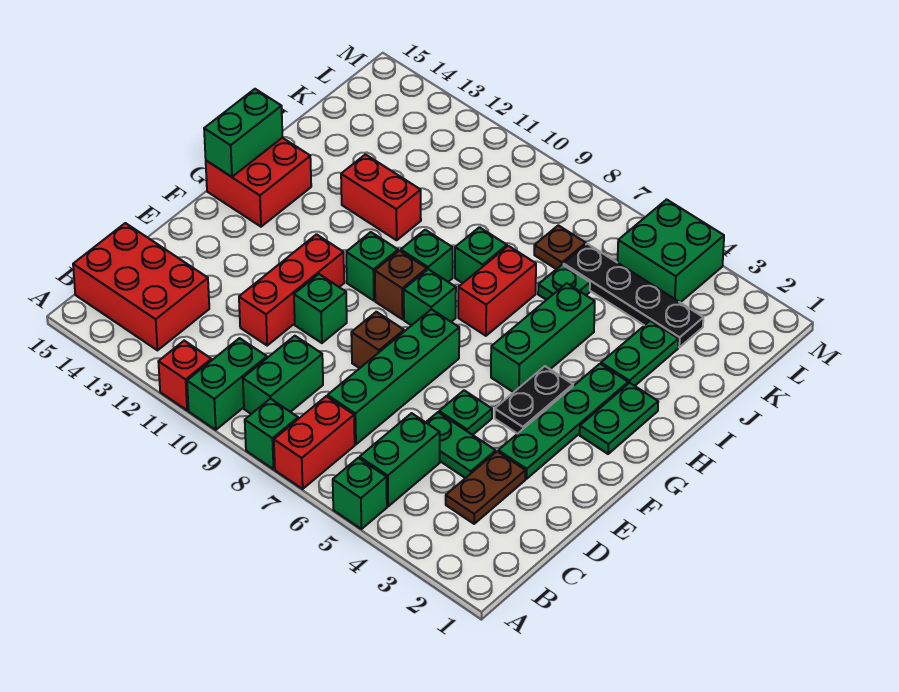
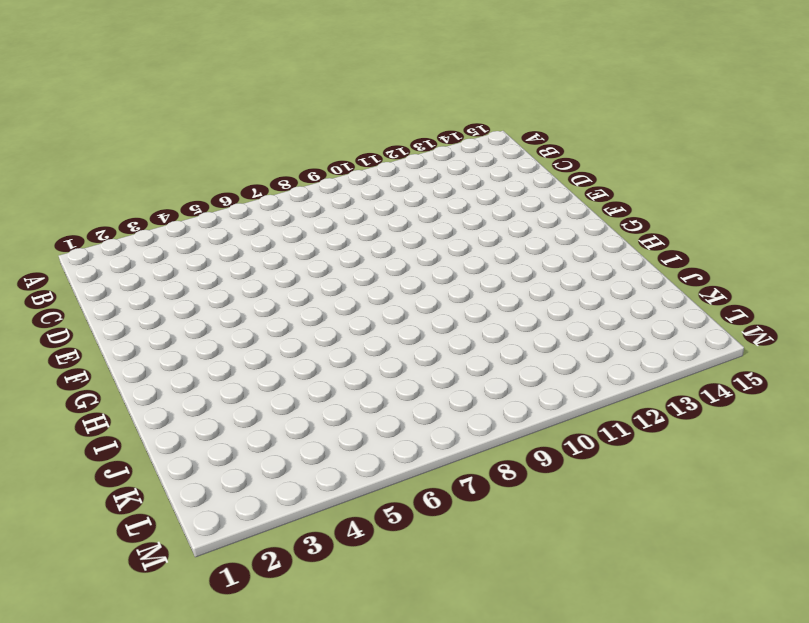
none -> green brick A5 level 1
none -> red brick A7:B7 level 1
none -> green brick A8 level 1
none -> green brick A10:B10 level 1

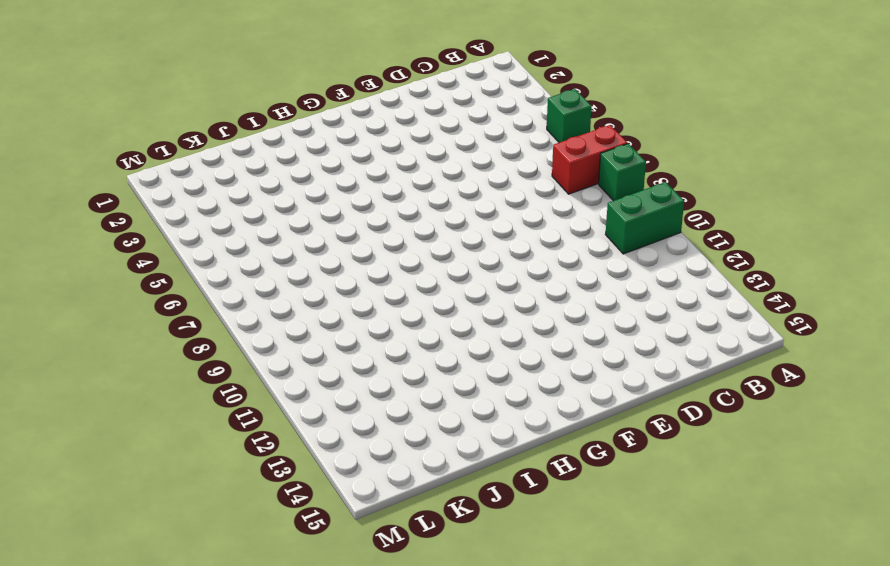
none -> red brick A11 level 1
none -> green brick B5:C5 level 1
none -> green brick B9:C9 level 1
none -> red brick B13:C15 level 1

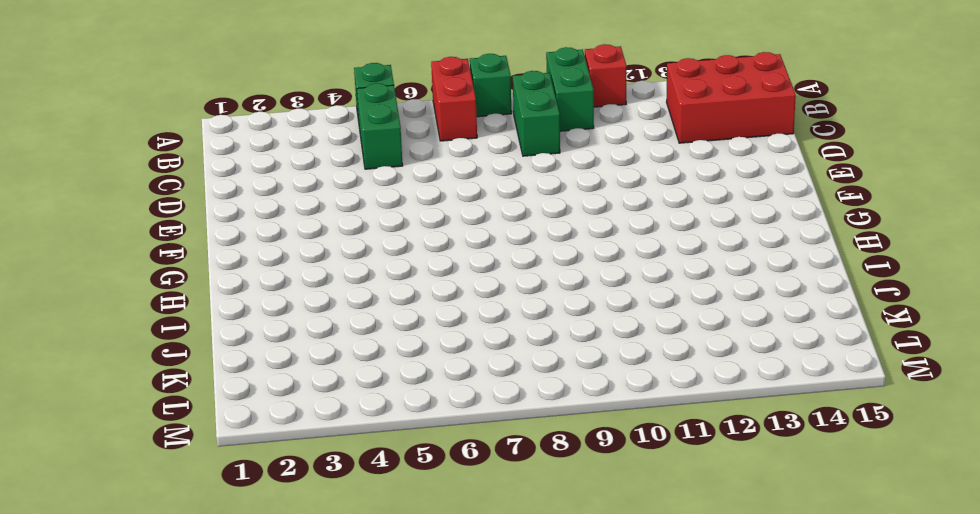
none -> brown plate C3:D3 level 1
none -> green brick C7:F7 level 1
none -> green plate D4:D5 level 1
none -> red brick D11:F11 level 1

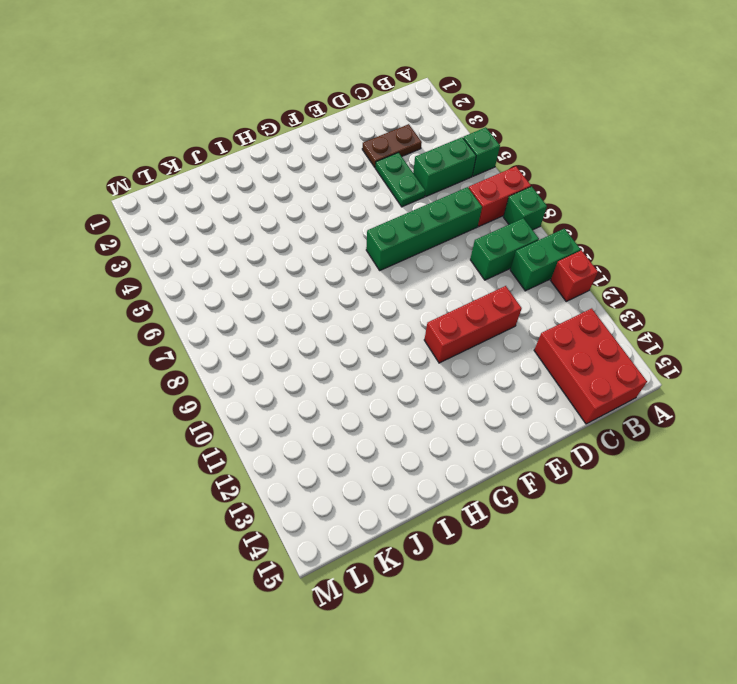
none -> green plate E3:H3 level 1
none -> green plate E5 level 1
none -> brown brick E8 level 1
none -> green brick E10 level 1

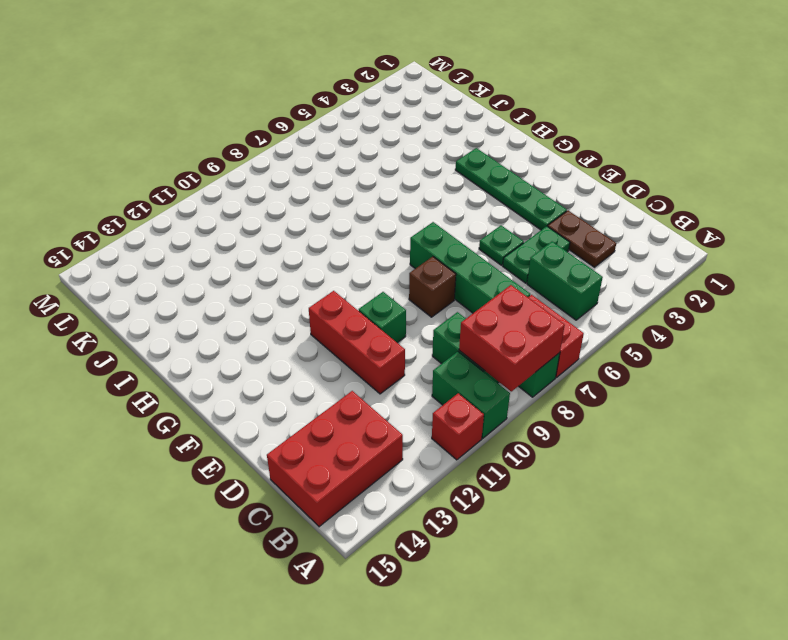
red brick A8:B9 level 2 -> red brick G14:H15 level 1
none -> green brick A5 level 1
none -> black plate F4:G4 level 1
none -> green plate G2:H2 level 1
none -> green brick G5:I5 level 1

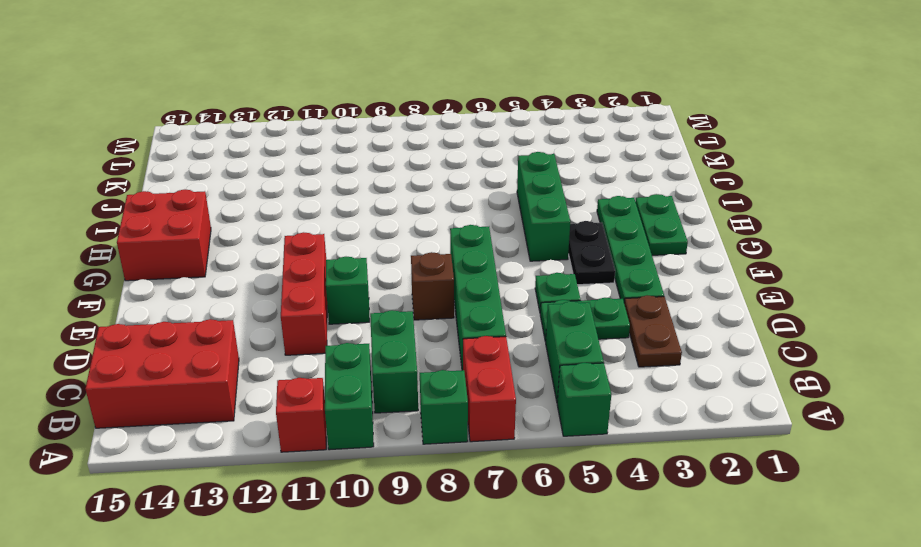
none -> green brick G8 level 1
none -> brown brick G9 level 1
none -> green brick G10 level 1
none -> red brick H7:I7 level 1

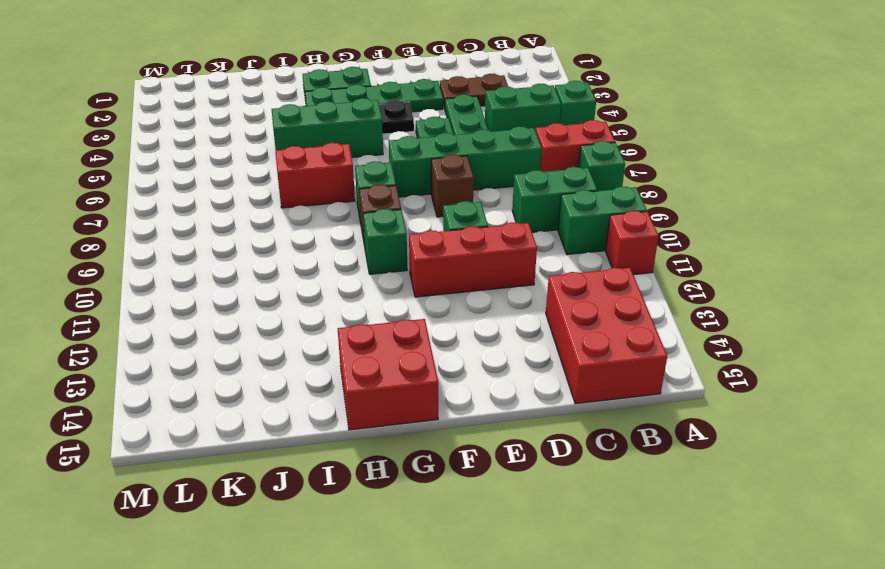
none -> green brick H9 level 1
none -> green plate I3:J3 level 1
none -> green brick I8 level 1
none -> red brick I11:I12 level 1

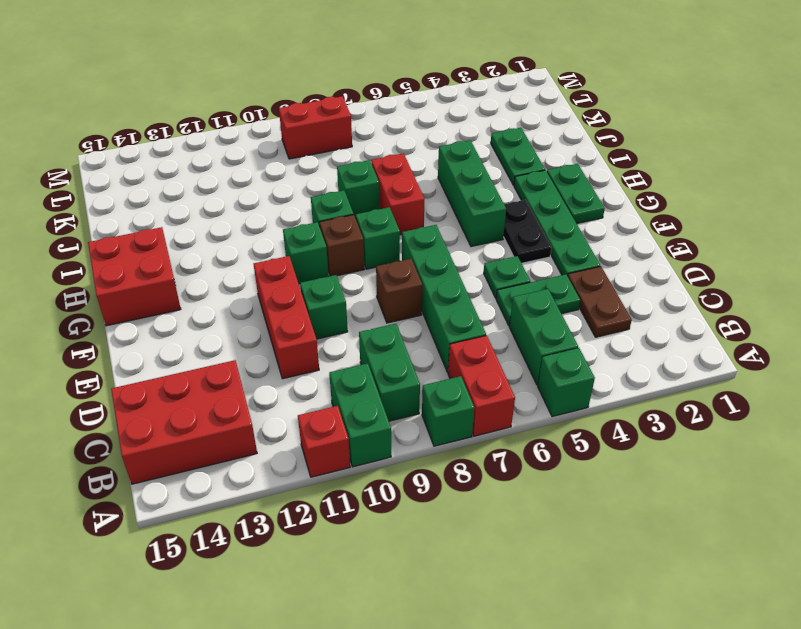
red brick L8:L9 level 1 -> red brick I11:I12 level 1
none -> green plate J6 level 1
none -> black plate K3:K6 level 1
none -> brown plate K7 level 1
none -> green brick L4:M5 level 1

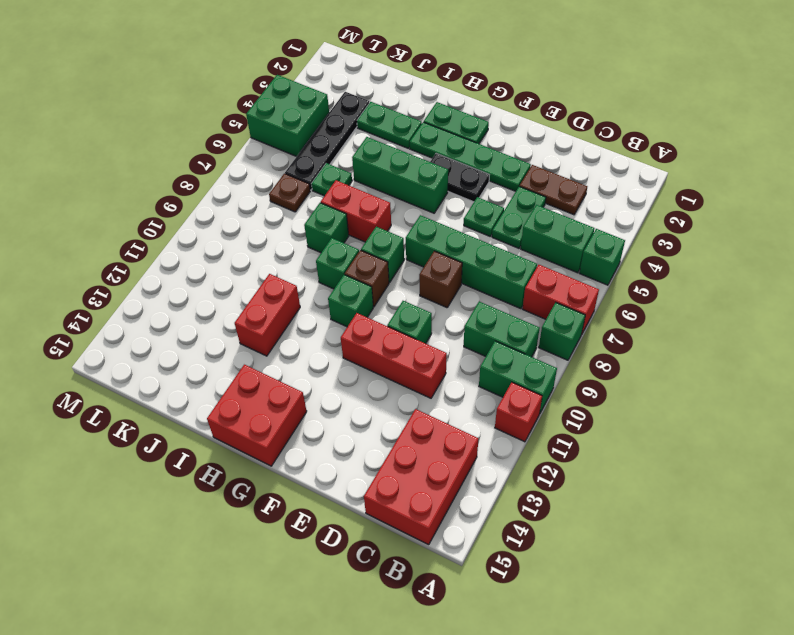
none -> green brick G15:H15 level 2

